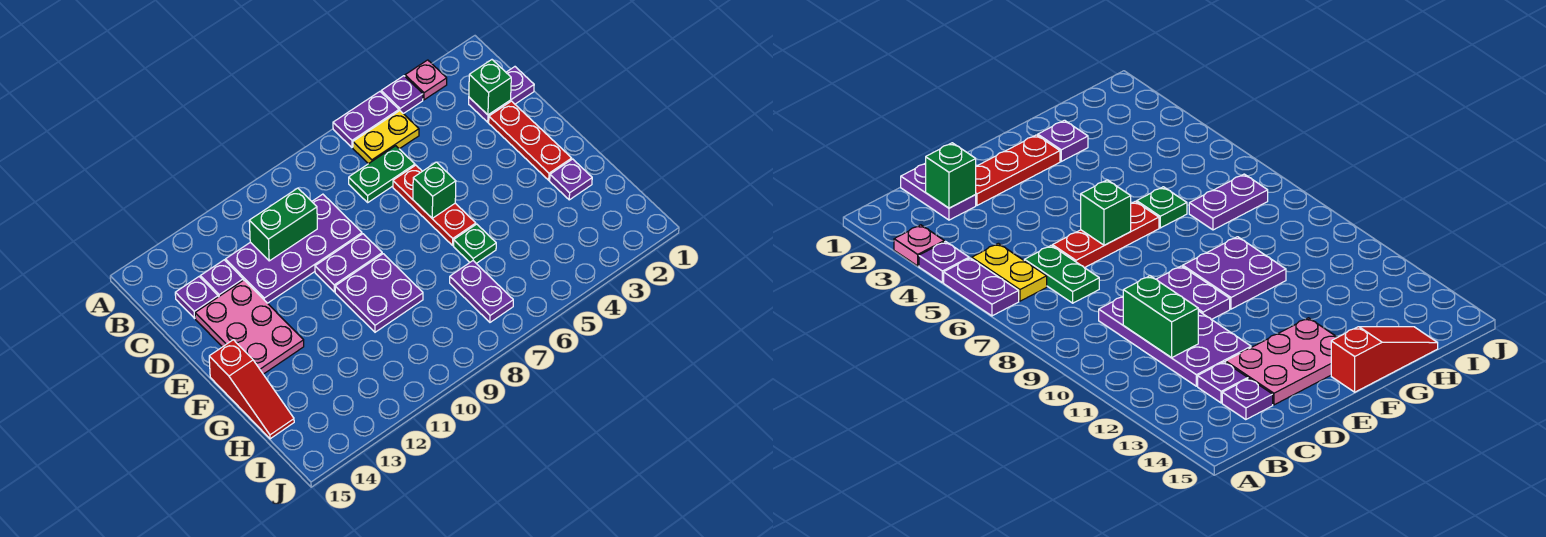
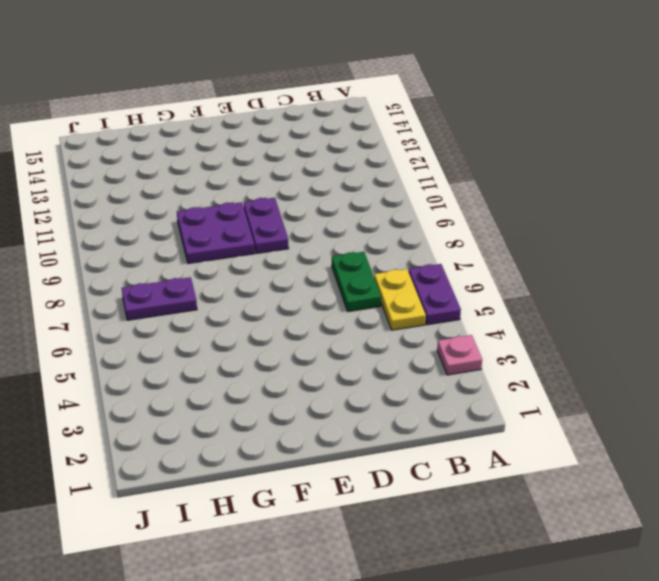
none -> purple plate A4 level 1
none -> purple plate C1:C2 level 1
none -> purple plate C9:D12 level 1

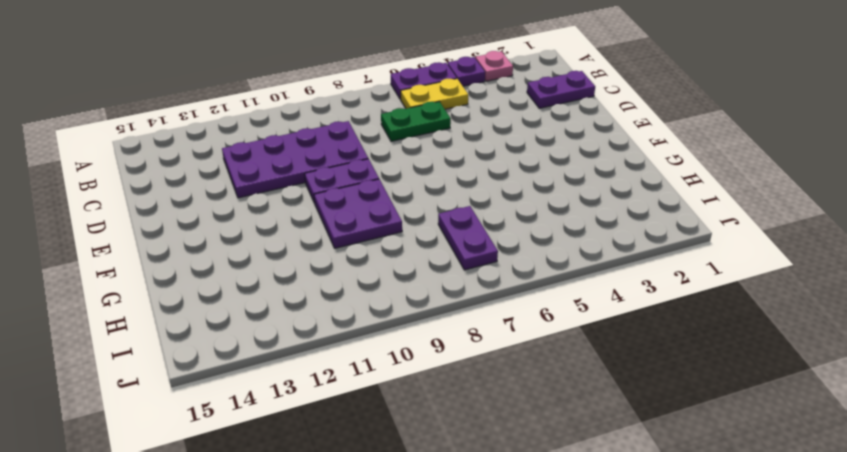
none -> purple plate C13 level 1
none -> purple plate C14 level 1
none -> red plate D2:F2 level 1

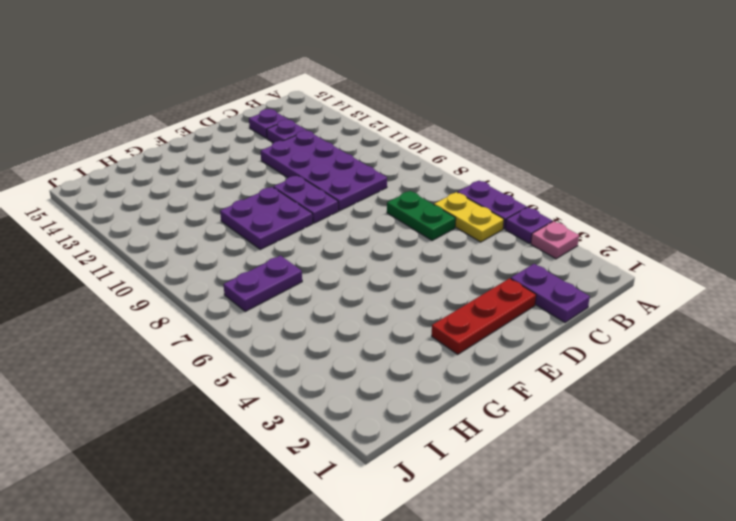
none -> red plate D6:F6 level 1
none -> pink plate D13:F14 level 1
none -> red slope F15:H15 level 1 top F

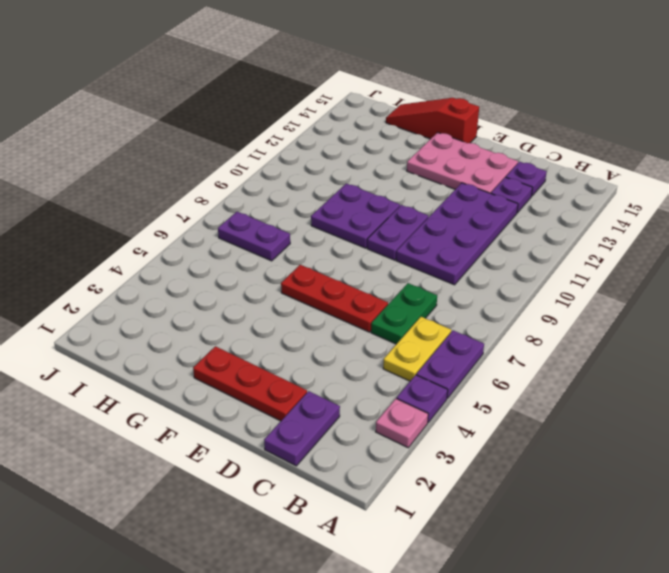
none -> purple plate G2 level 1
none -> green plate G6 level 1
none -> green brick C2 level 2

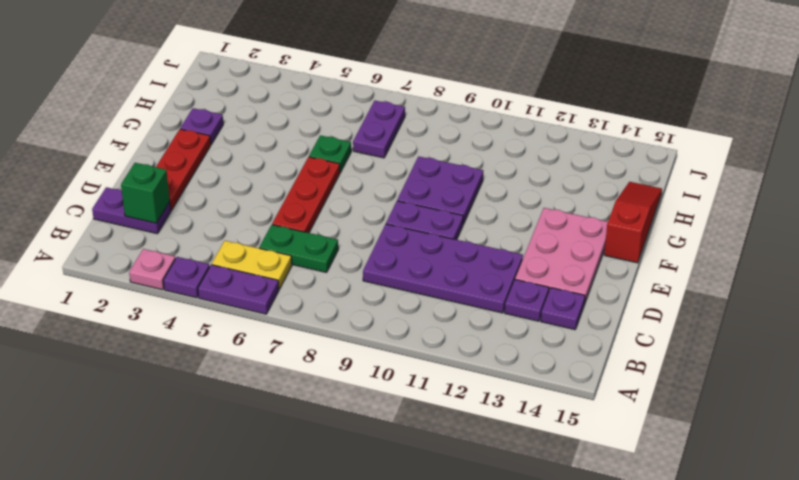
none -> green brick C10:C11 level 2
none -> green brick E6 level 2

